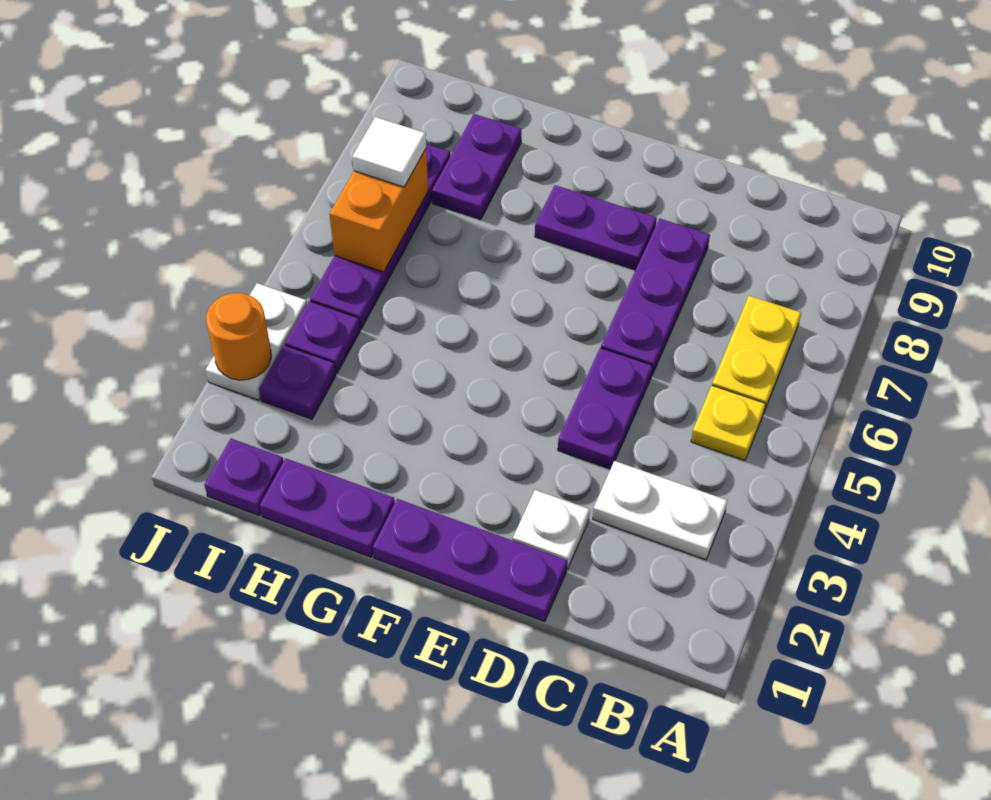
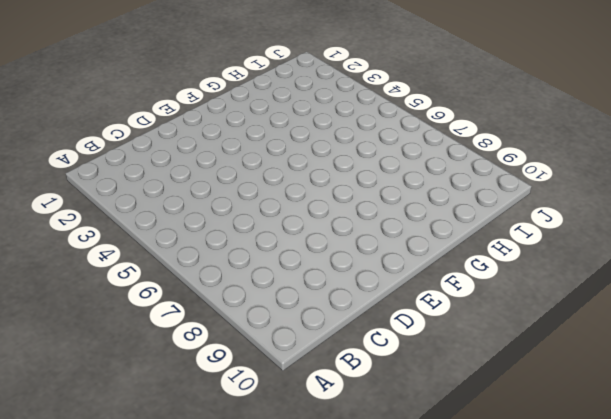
none -> white plate B3:C3 level 1
none -> yellow plate B5 level 1
none -> yellow plate B6:B7 level 1

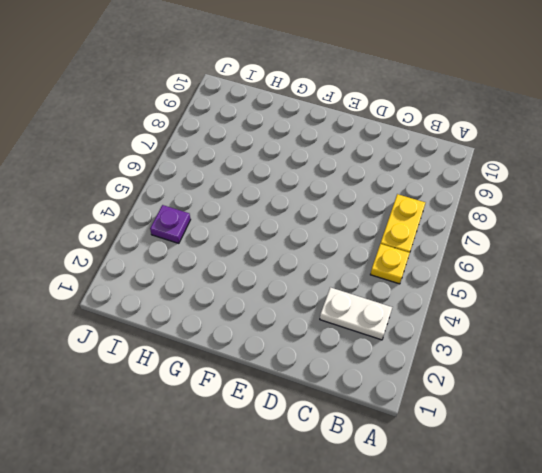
none -> purple plate D1:F1 level 1
none -> white plate D2 level 1
none -> purple plate D4:D5 level 1

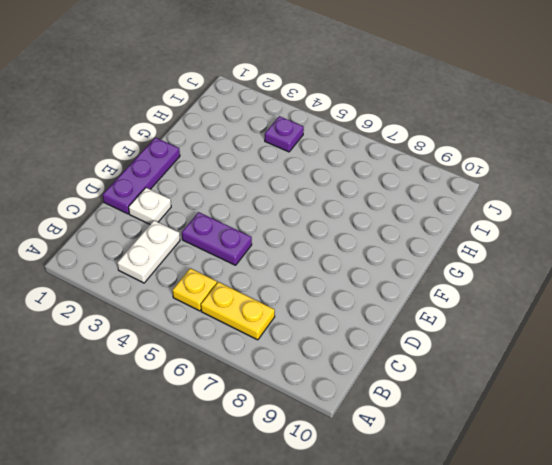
none -> purple plate D6:D8 level 1
none -> purple plate E8:F8 level 1
none -> purple plate G1:H1 level 1

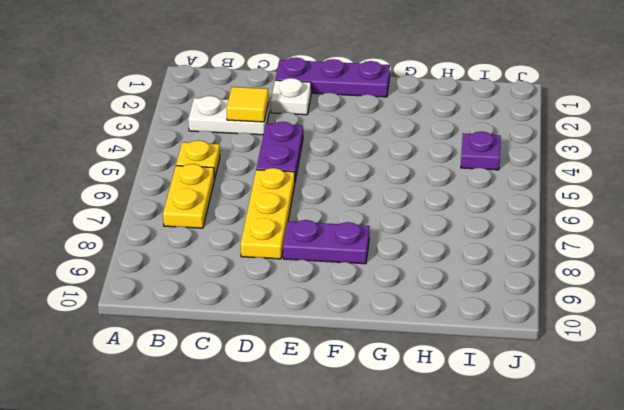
yellow tile C3 level 2 -> none
yellow plate D6:D8 level 1 -> purple plate D6:D8 level 1
none -> purple plate G1:H1 level 1
none -> purple plate H8:H9 level 1
none -> purple plate I1 level 1

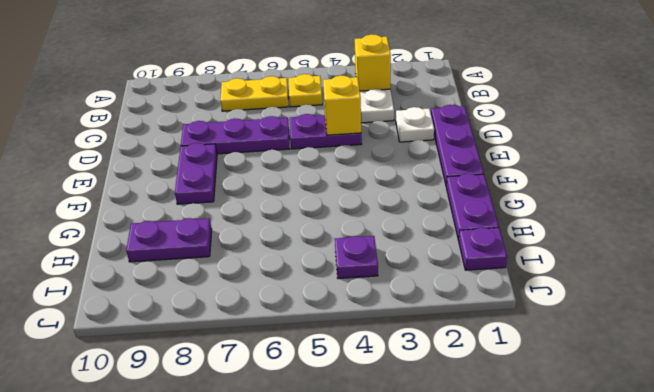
yellow brick B3 level 2 -> none
yellow brick D4 level 2 -> none
none -> purple plate I3 level 1
none -> purple plate I5:I8 level 1
none -> white plate J3:J4 level 1

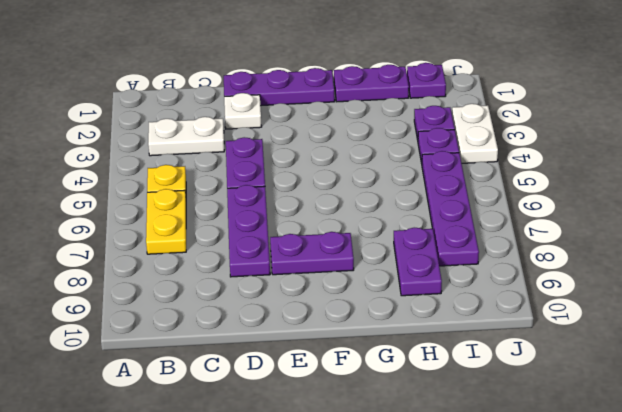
none -> orange brick I6:I7 level 2
none -> orange round brick J3 level 2
none -> white tile I7 level 3

